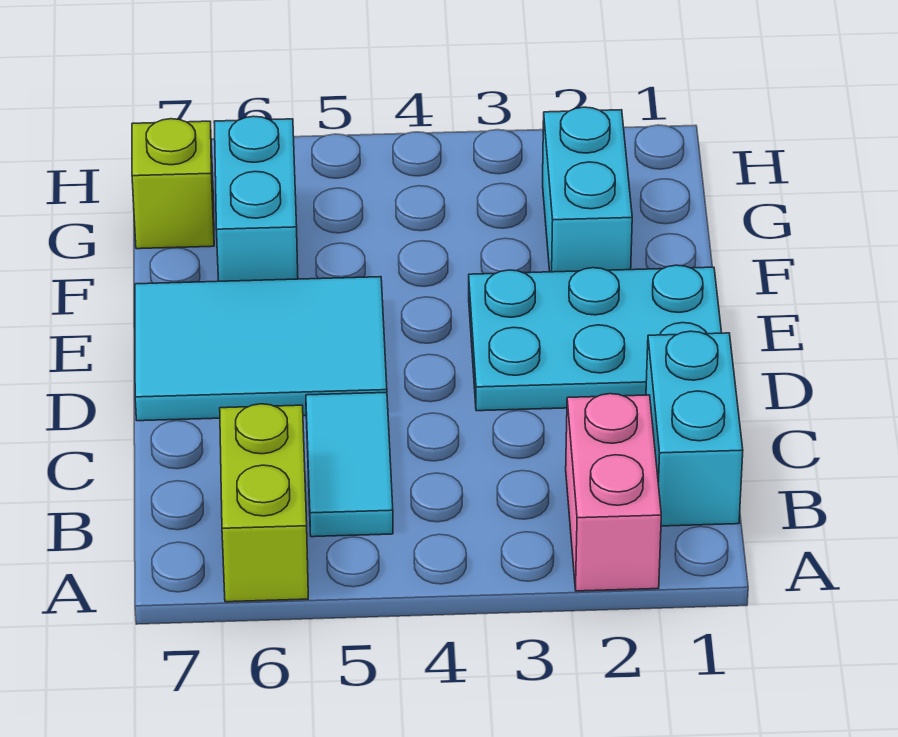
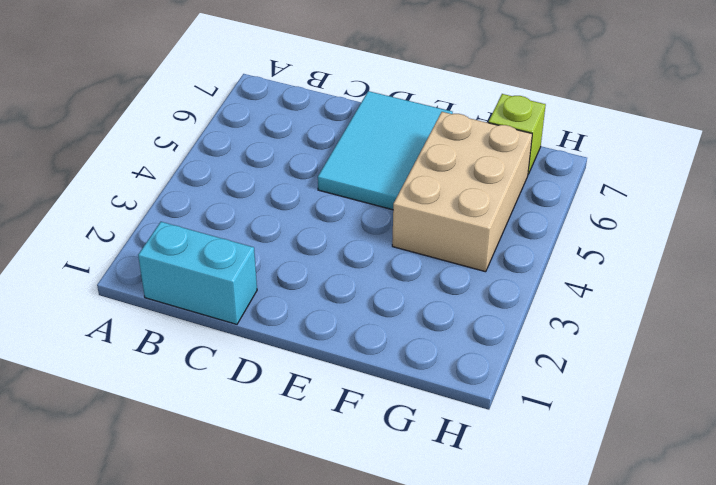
tan brick F4:G6 level 1 -> cyan brick F6:G6 level 1
none -> pink brick A2:B2 level 1
none -> lime brick A6:B6 level 1

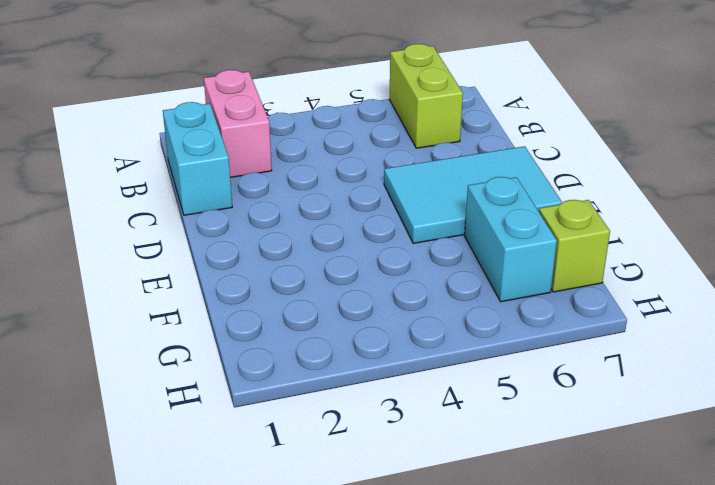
none -> cyan tile B5:C5 level 1
none -> cyan plate D1:E3 level 1

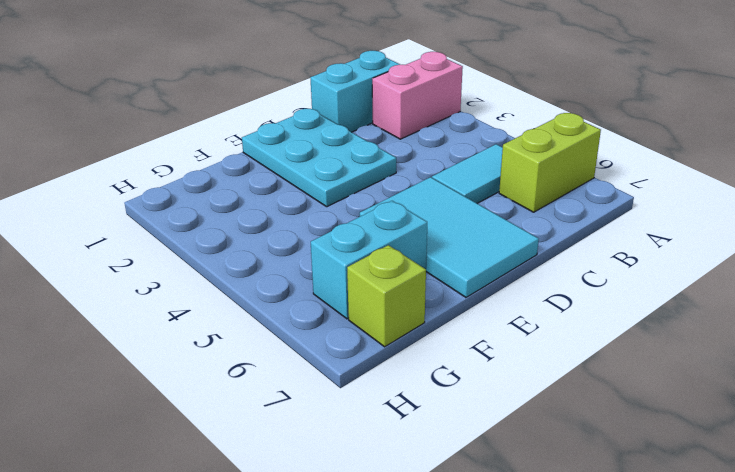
none -> cyan brick F2:G2 level 1

